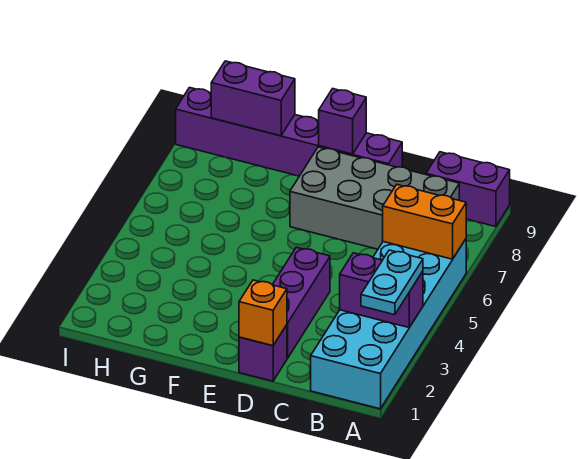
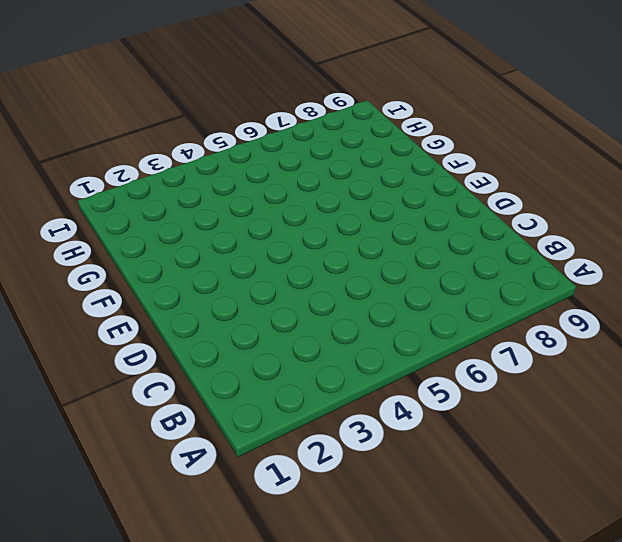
none -> cyan brick A1:B6 level 1
none -> purple brick A9:B9 level 1
none -> grey brick B7:E8 level 1

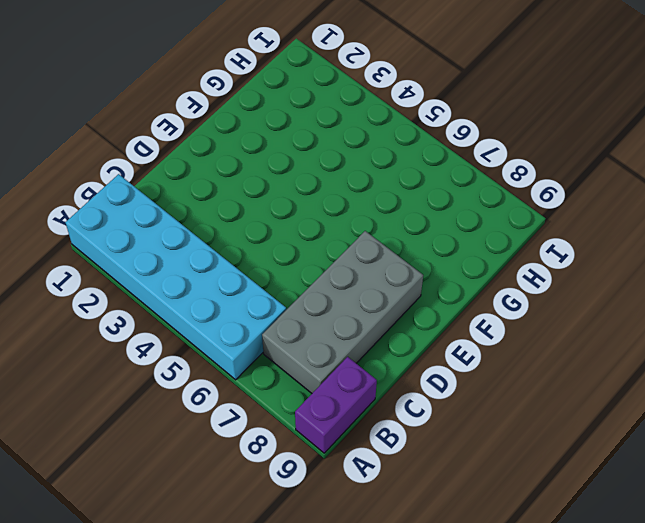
none -> purple brick D1 level 1
none -> purple brick D2:D4 level 1
none -> purple brick D9:I9 level 1

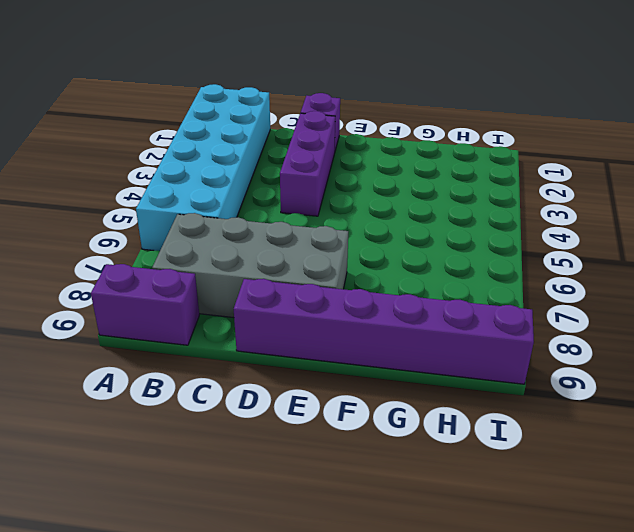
none -> purple brick A3:B3 level 2
none -> orange brick A6:B6 level 2
none -> orange brick D1 level 2

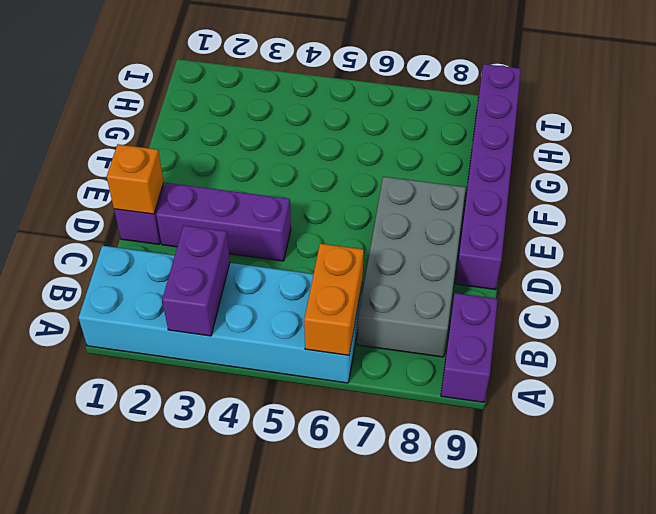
none -> purple brick E9 level 2
none -> purple brick G9:H9 level 2
none -> cyan plate A2:A3 level 3

